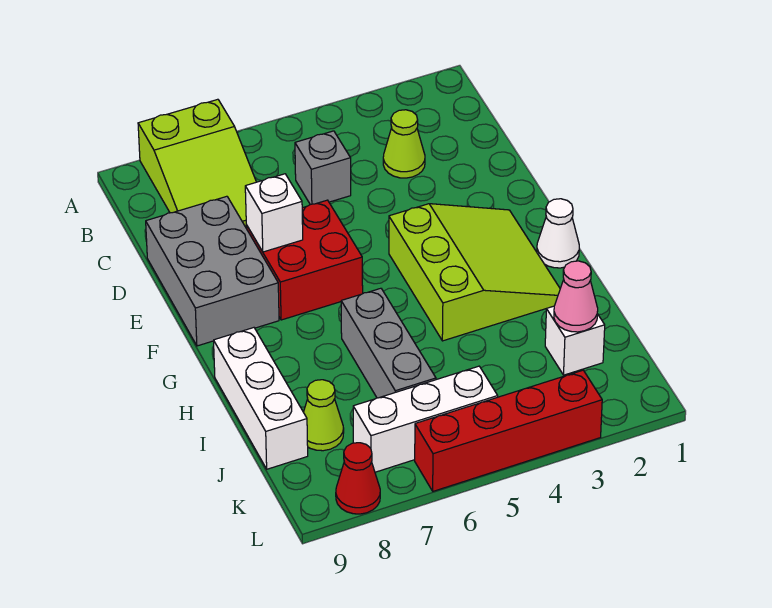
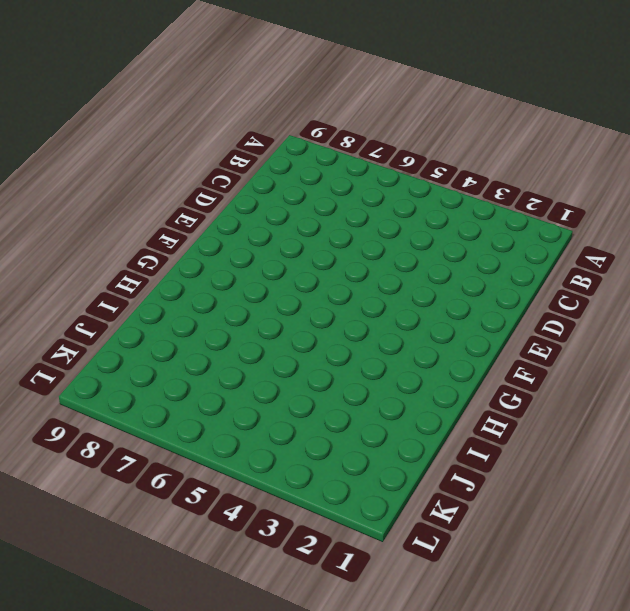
none -> lime slope A7:C8 level 1 top A
none -> lime cone C3 level 1
none -> grey brick C5 level 1

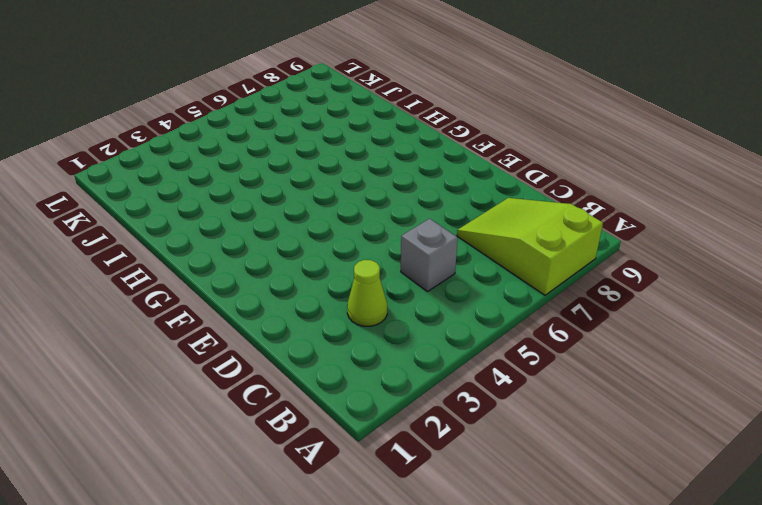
none -> grey brick D8:F9 level 1
none -> red brick E6:F7 level 1
none -> lime slope F2:H4 level 1 top 4

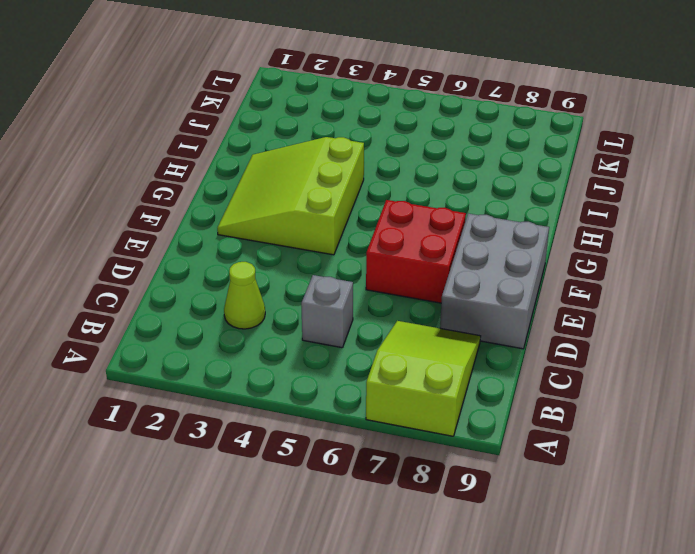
none -> white cone G1 level 1
none -> grey brick H6:J6 level 1
none -> white brick H9:J9 level 1

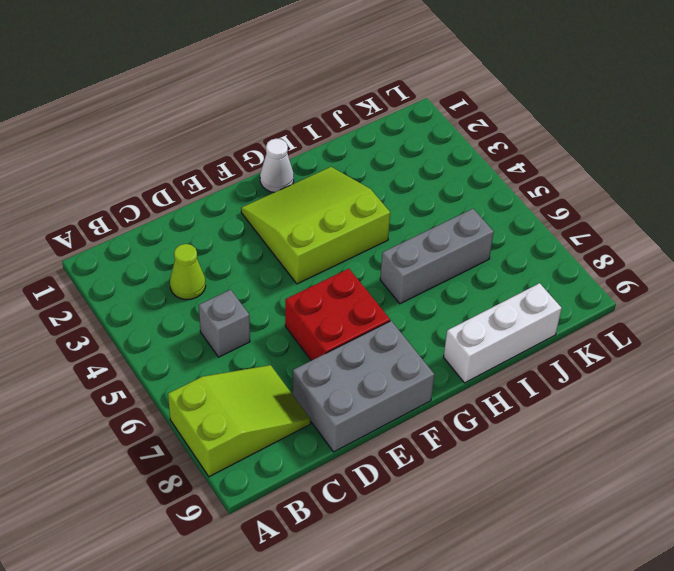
none -> white brick J2 level 1
none -> lime cone J8 level 1
none -> white brick K5:K7 level 1

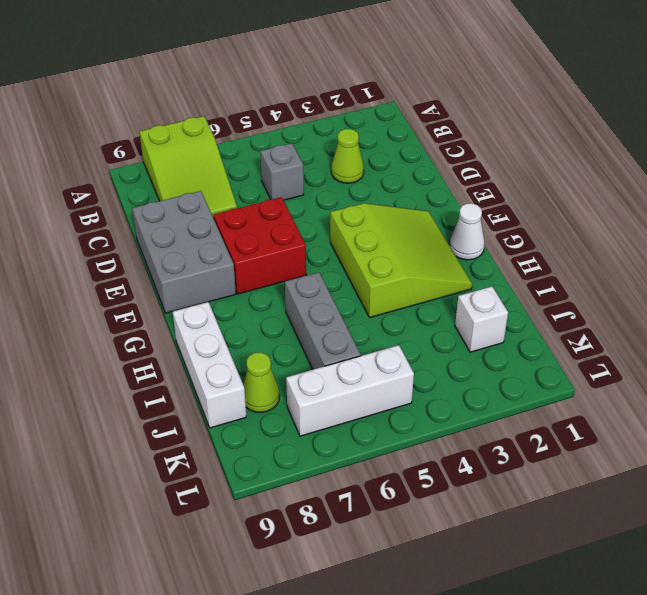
none -> red brick L3:L6 level 1
none -> red cone L8 level 1
none -> white brick E7 level 2

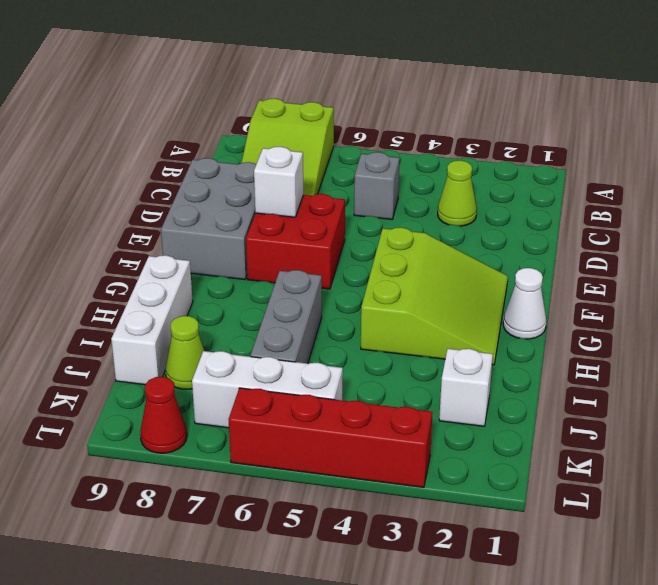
none -> pink cone J2 level 2

